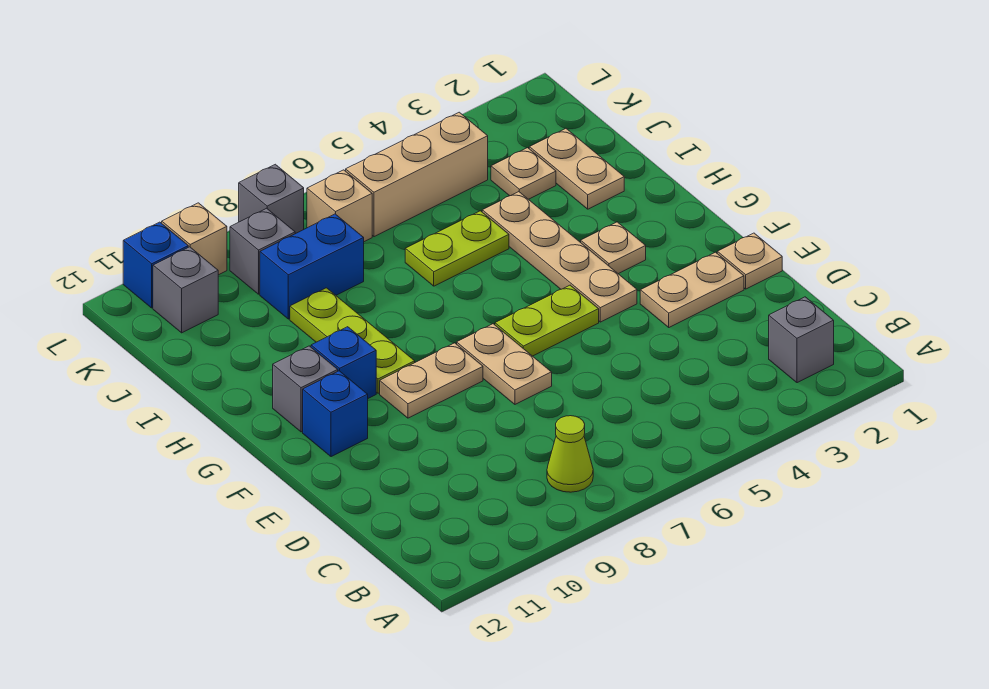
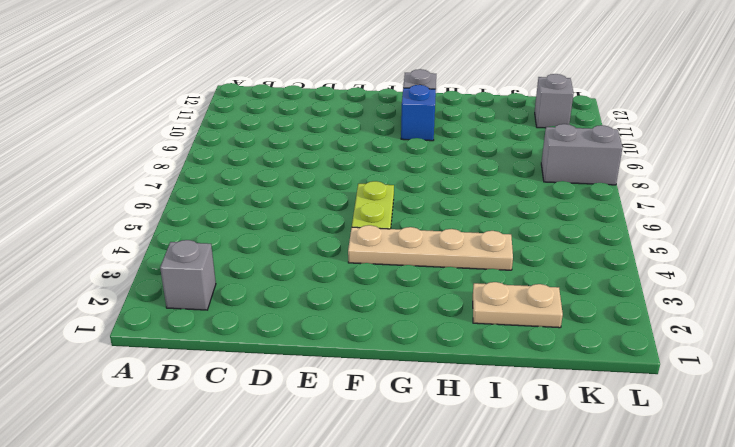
grey brick K8:L8 level 1 -> grey brick L8 level 1
none -> lime cone B8 level 1
none -> tan plate E1 level 1
none -> tan plate E2:E3 level 1

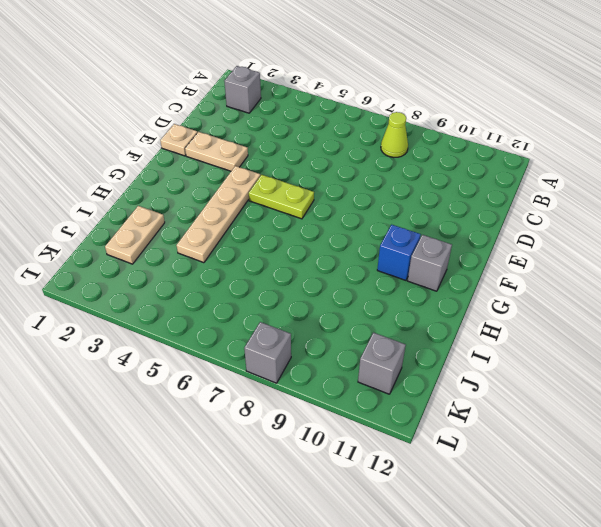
none -> tan plate E7:F7 level 1
none -> tan plate F8:F9 level 1
none -> blue brick F11 level 1

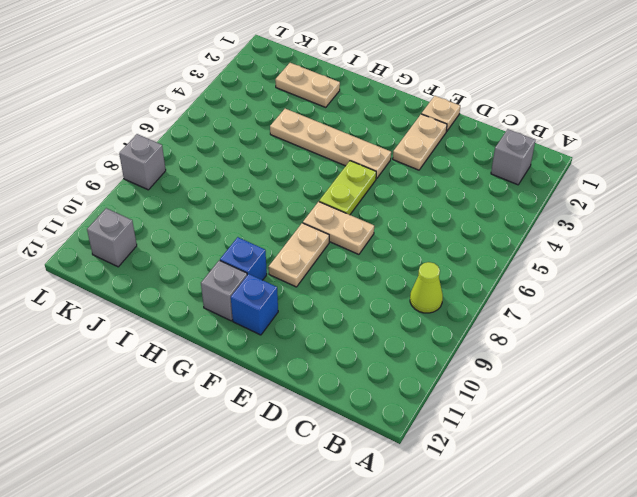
none -> tan plate G3 level 1
none -> lime plate G9:I9 level 1
none -> lime plate I5:I6 level 1

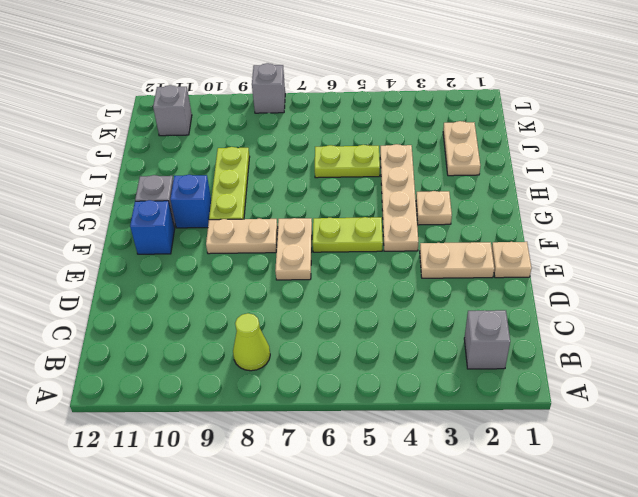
none -> tan plate J3 level 1
none -> blue brick J8:J9 level 1
none -> tan brick K4:K6 level 1

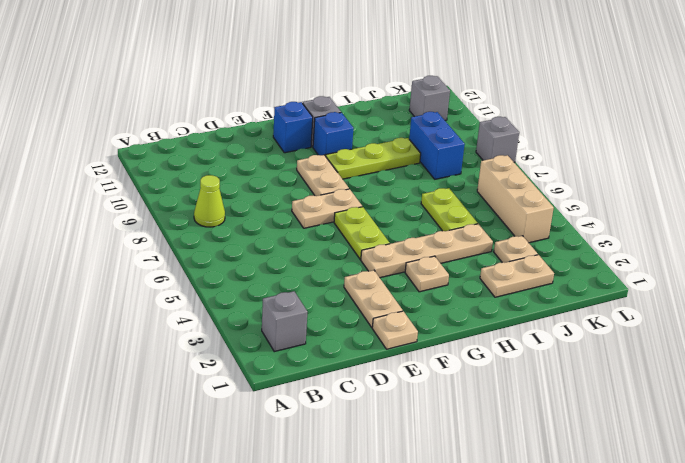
none -> tan brick K7 level 1
none -> grey brick K9 level 1
none -> tan brick L10 level 1

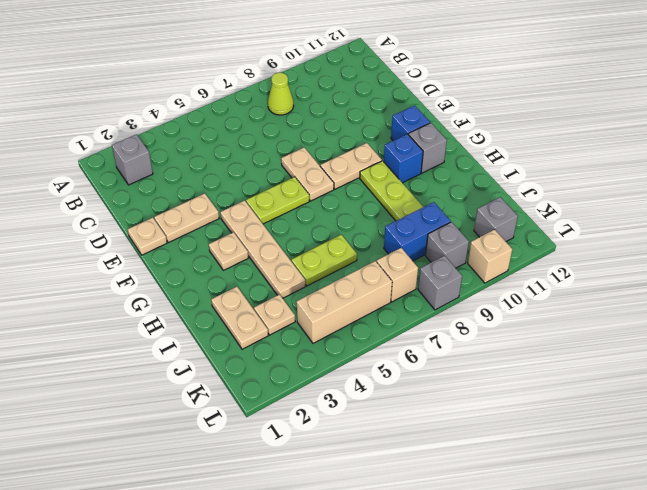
none -> blue brick L11 level 1

